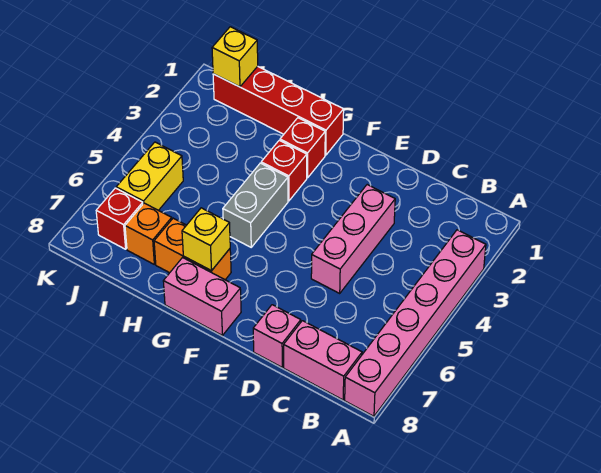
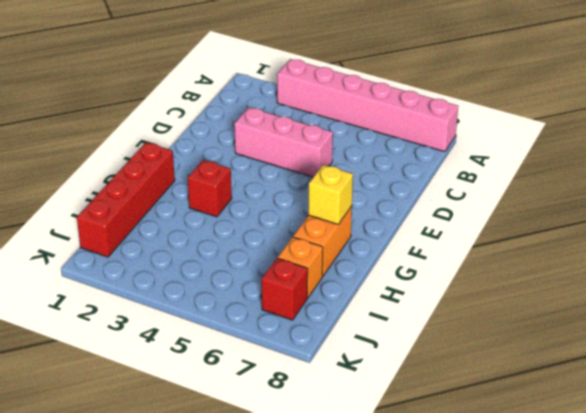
none -> pink brick B8:C8 level 1
none -> pink brick D8 level 1
none -> pink brick F8:G8 level 1

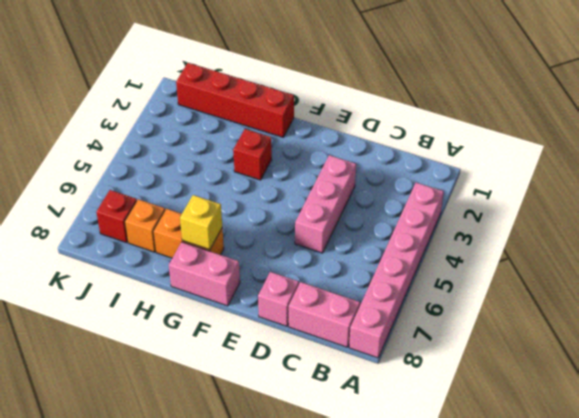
none -> red brick G2 level 1
none -> grey brick G4:G5 level 1
none -> yellow brick J5:J6 level 1

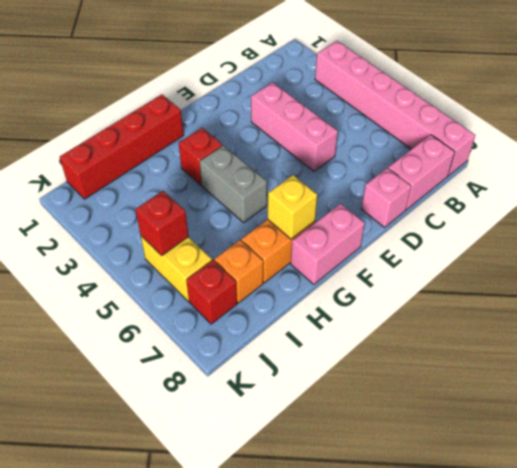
red brick J5 level 2 -> red brick G2 level 1
none -> yellow brick J1 level 2

